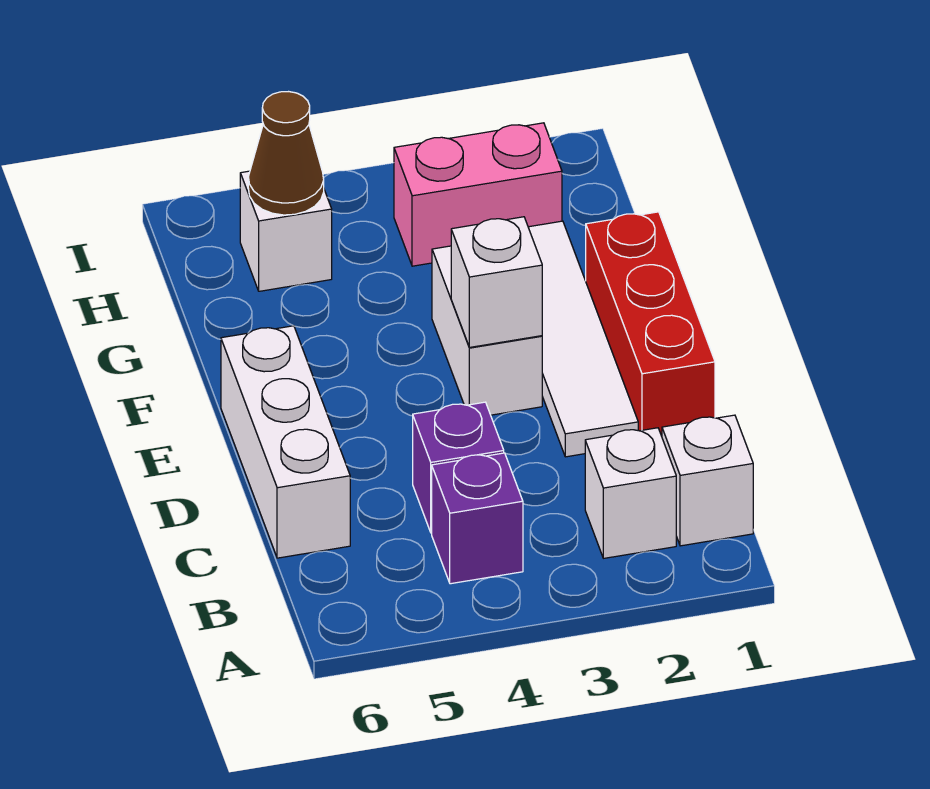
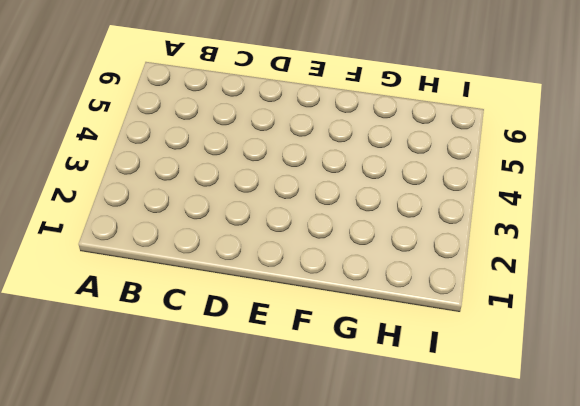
none -> white brick B1 level 1
none -> white brick B2 level 1
none -> purple brick B4 level 1

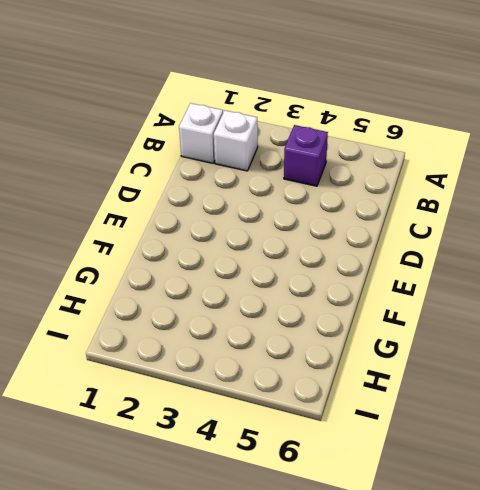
none -> purple brick C4 level 1
none -> white brick C6:E6 level 1
none -> red brick D1:F1 level 1

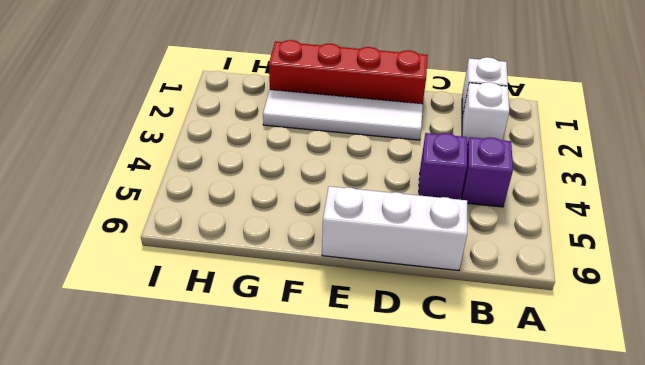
red brick D1:G1 level 1 -> red brick D1:F1 level 1
none -> white brick E3:F3 level 1
none -> pink brick H2:H3 level 1
none -> white brick H5 level 1

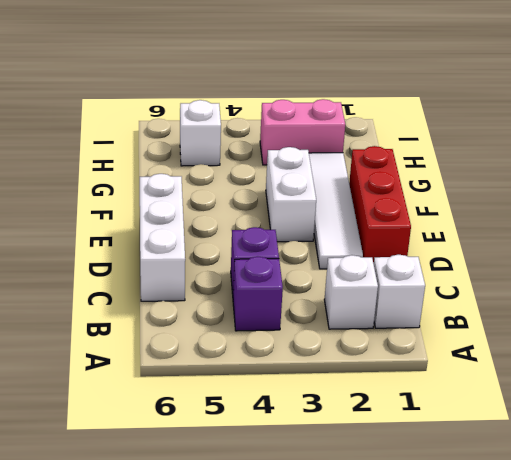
none -> white brick E3 level 2
none -> brown cone H5 level 2

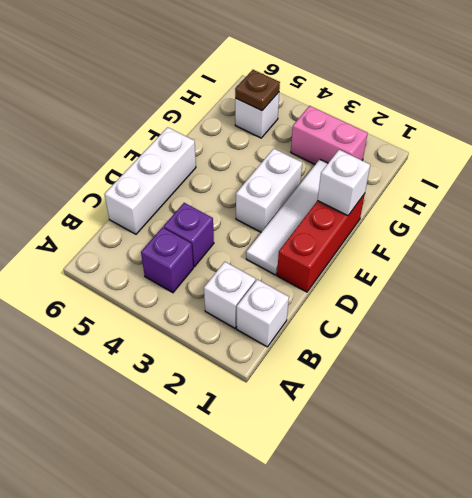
white brick F1 level 2 -> white brick E3 level 2
brown plate H5 level 2 -> brown cone H5 level 2

